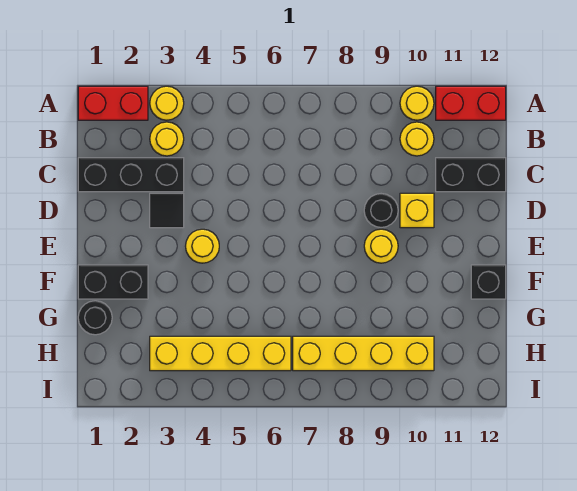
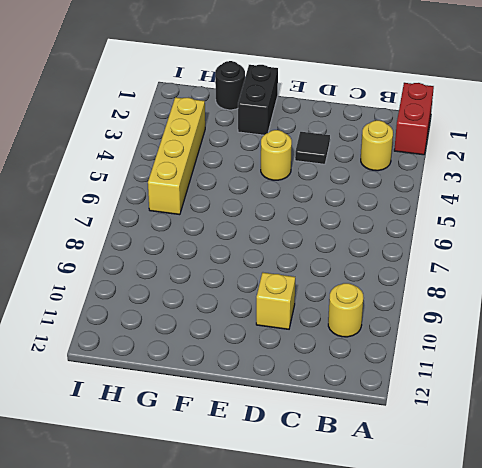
none -> yellow round brick A3 level 1
none -> yellow round brick A10 level 1
none -> red brick A11:A12 level 1

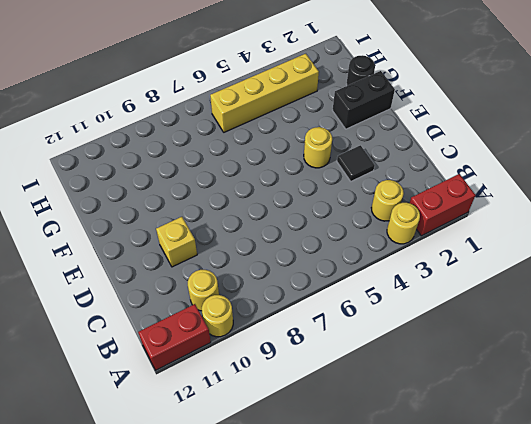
none -> black brick C1:C3 level 1
none -> black brick C11:C12 level 1
none -> black round brick D9 level 1

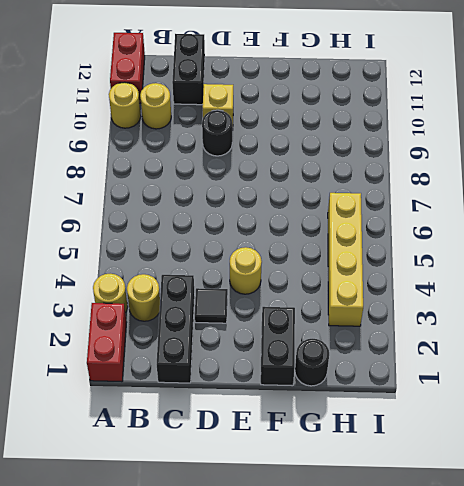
none -> yellow round brick E9 level 1
none -> black brick F12 level 1
none -> yellow brick H7:H10 level 1

